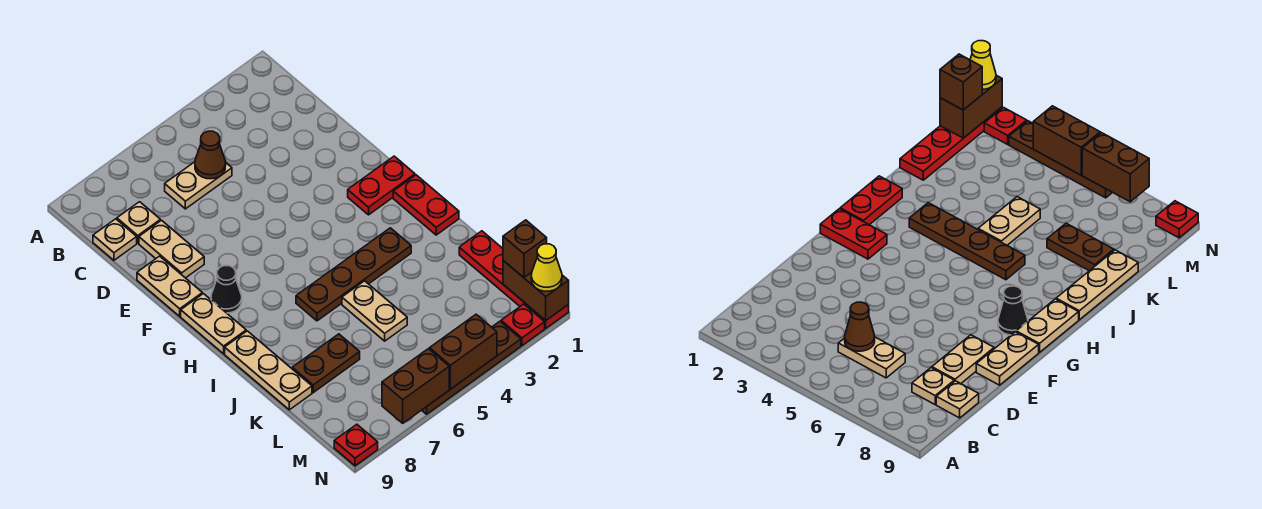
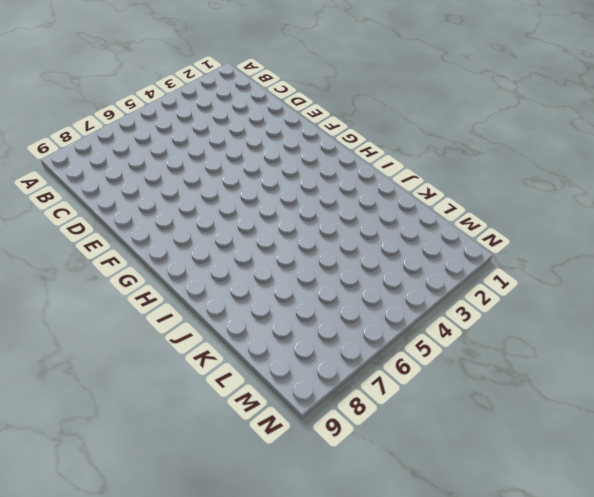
none -> tan plate C5:C6 level 1
none -> tan plate C8 level 1
none -> tan plate C9 level 1

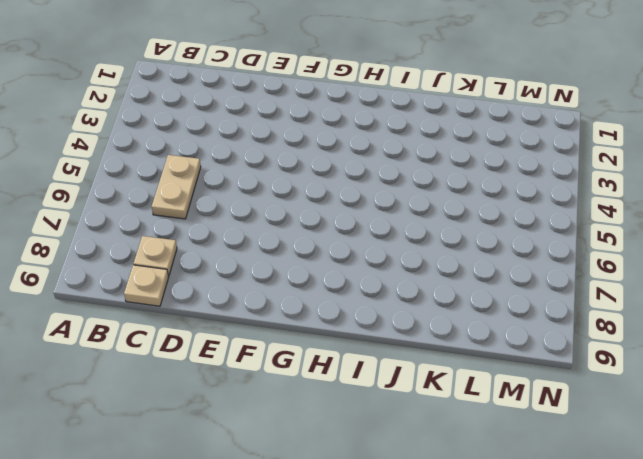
none -> tan plate D8:E8 level 1
none -> tan plate E9:F9 level 1
none -> red plate G1:G2 level 1

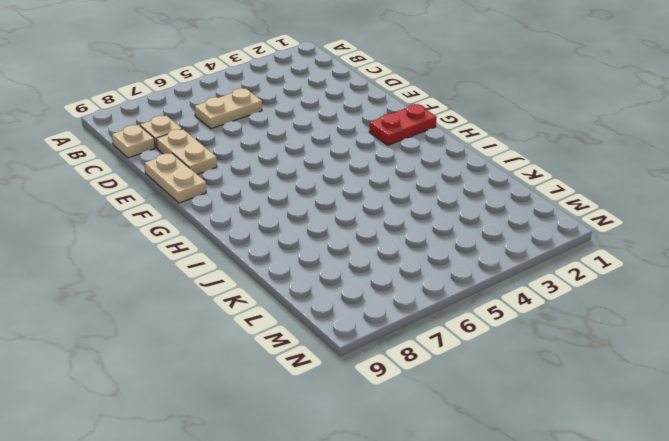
none -> black cone G8 level 1
none -> tan plate G9:H9 level 1
none -> red plate H1:I1 level 1

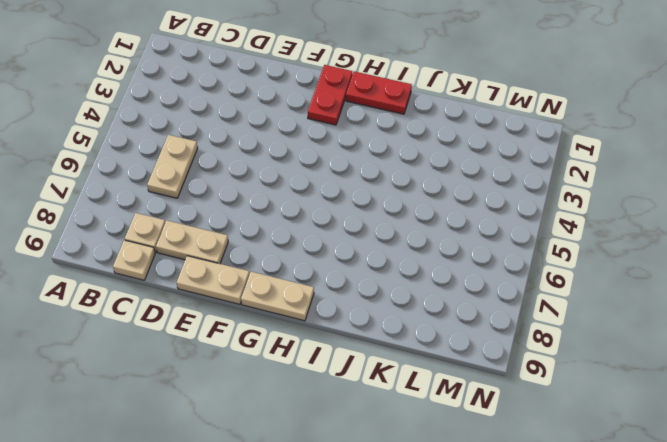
none -> black cone G8 level 1
none -> brown plate I3:I6 level 1
none -> tan plate I9:K9 level 1

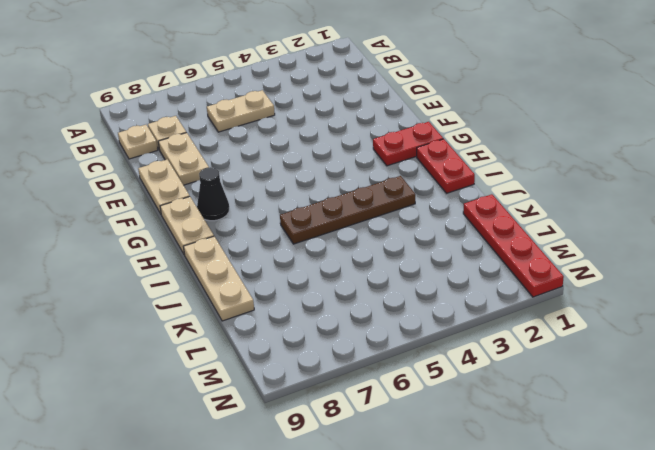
none -> tan plate J5:K5 level 1
none -> brown plate K7:K8 level 1
none -> red plate N2 level 1

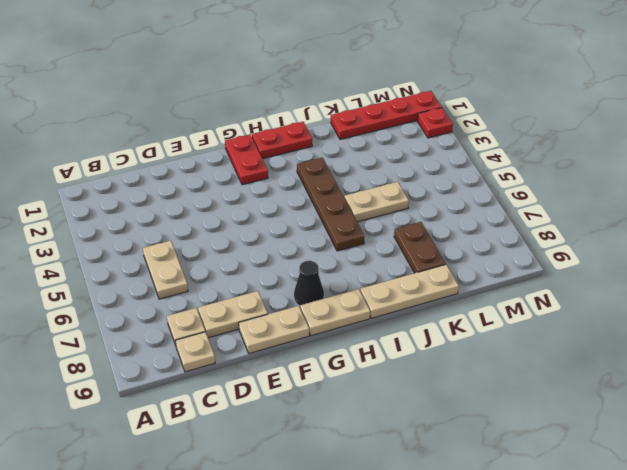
none -> brown plate N3:N6 level 1
none -> red plate N9 level 1
none -> brown cone C5 level 2

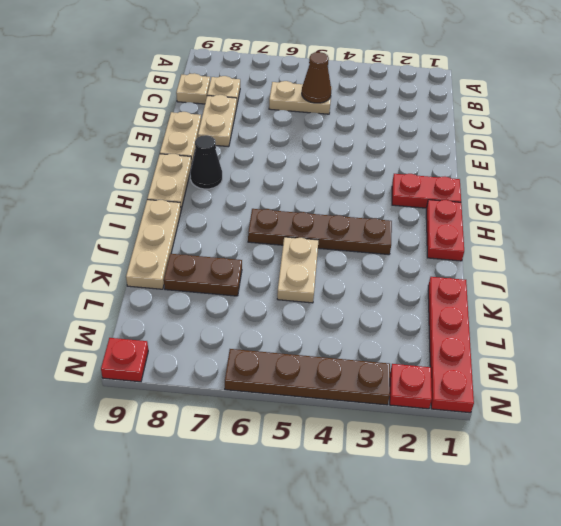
none -> brown brick M1:N1 level 2
none -> brown brick N4:N5 level 2
none -> brown brick N6:N7 level 2

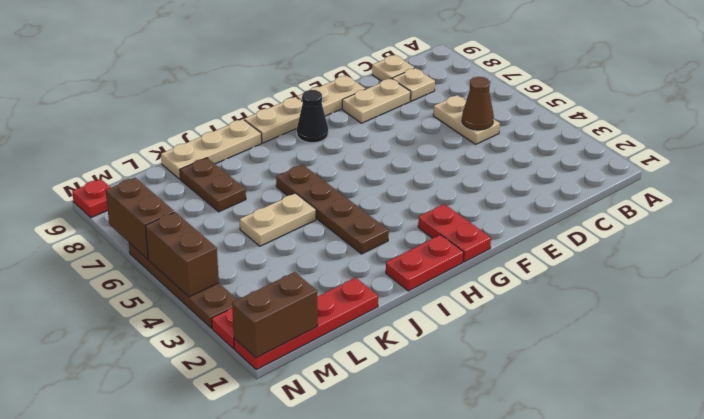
none -> brown brick M1 level 3
none -> yellow cone N1 level 3

